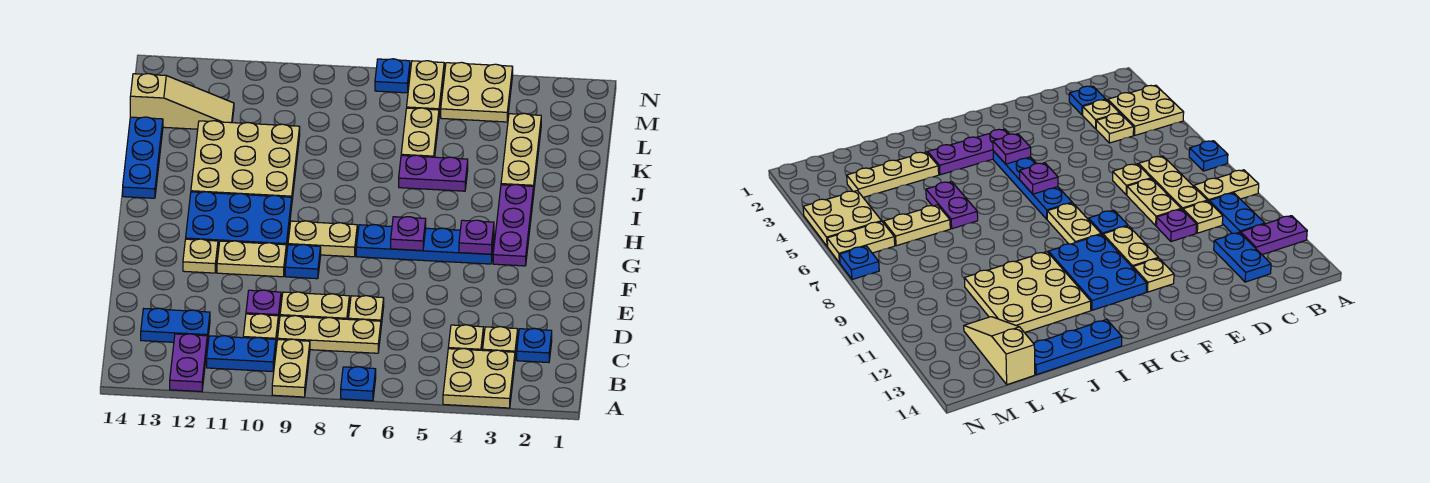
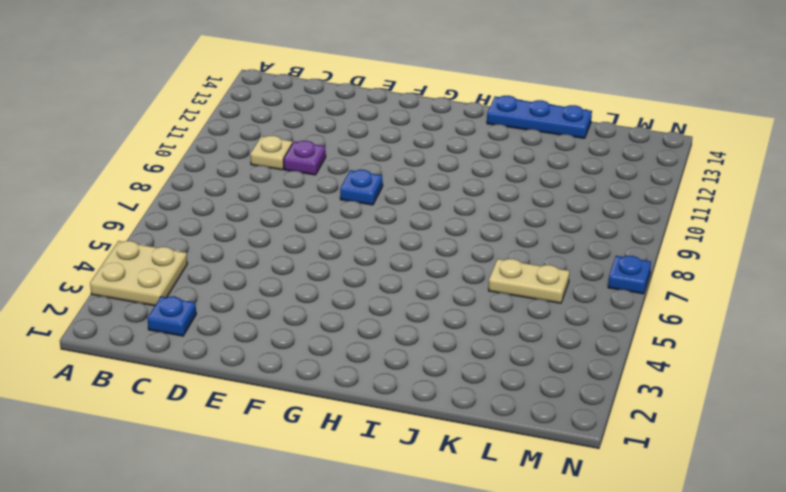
none -> blue plate A7 level 1
none -> tan plate A9:B9 level 1
none -> purple plate A12:B12 level 1
none -> blue plate B10:B11 level 1

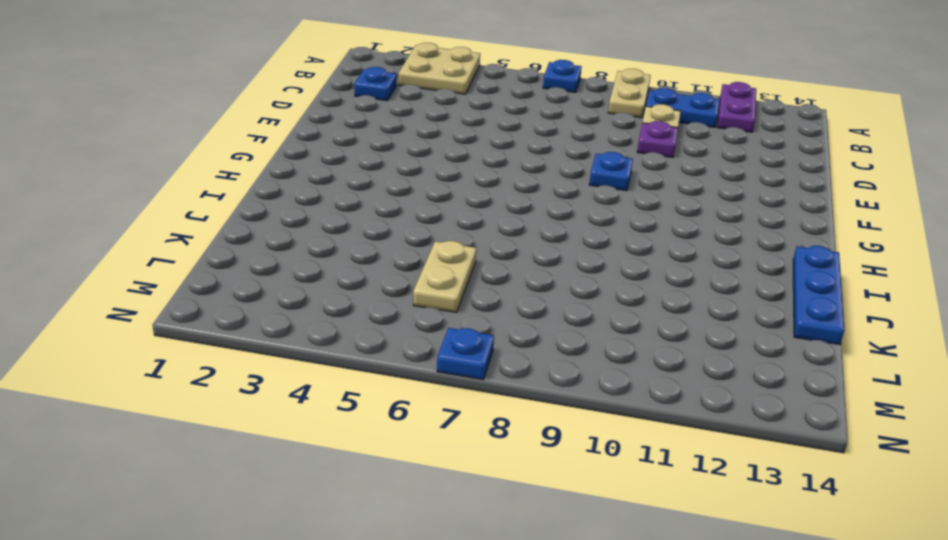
none -> tan plate C3 level 1
none -> tan plate C4 level 1
none -> tan plate C7:C9 level 1
none -> blue plate C12:C13 level 1

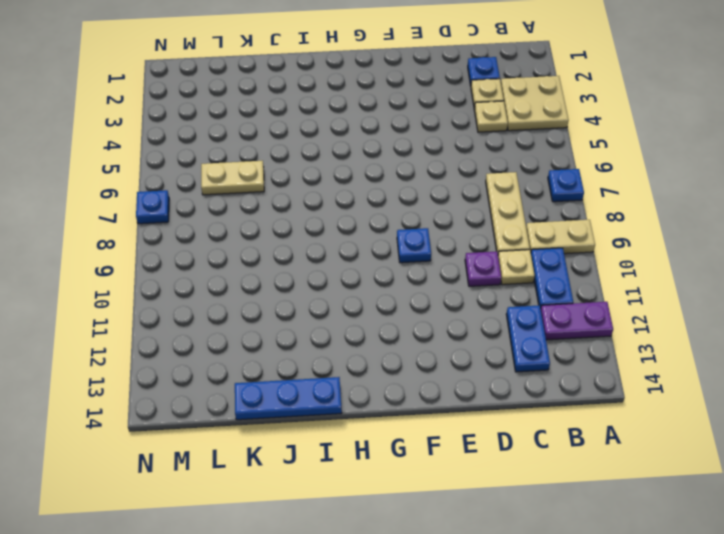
none -> tan plate D7 level 1
none -> tan plate D8:D9 level 1
none -> tan plate F10:F11 level 1
none -> tan plate F12 level 1

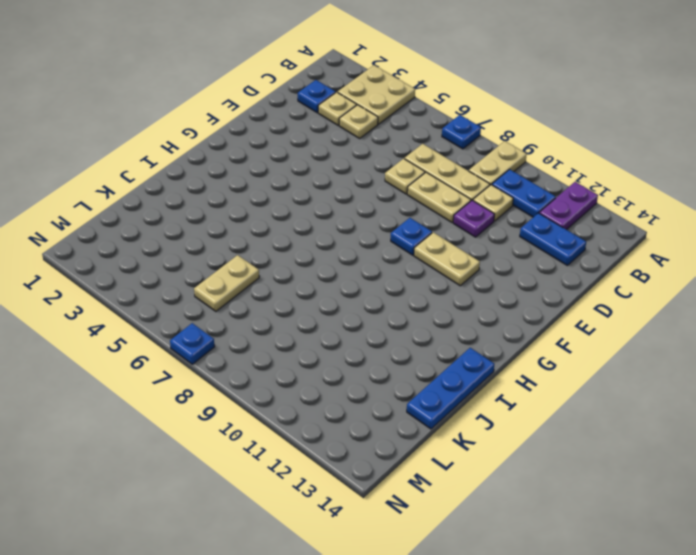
none -> tan plate F12 level 1
none -> purple plate G3:I3 level 1
none -> blue plate G4:G7 level 1
none -> tan plate G8:G9 level 1

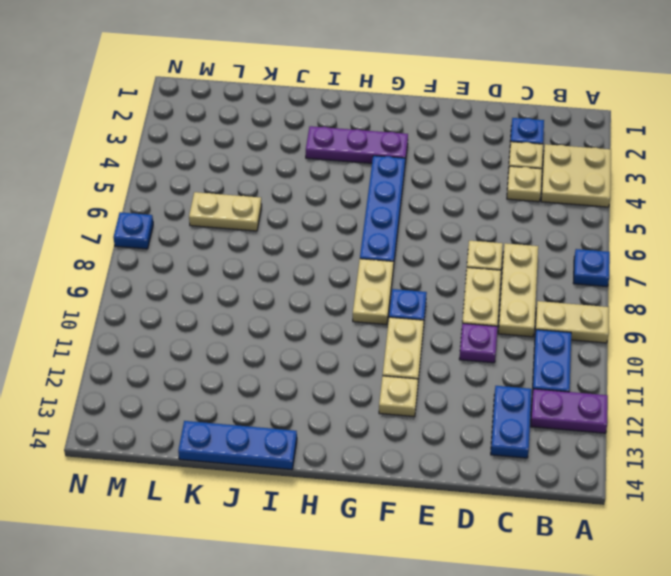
none -> tan plate C10 level 1
none -> blue plate G10:H12 level 1
none -> tan plate I10:K12 level 1
none -> tan plate J3:L3 level 1

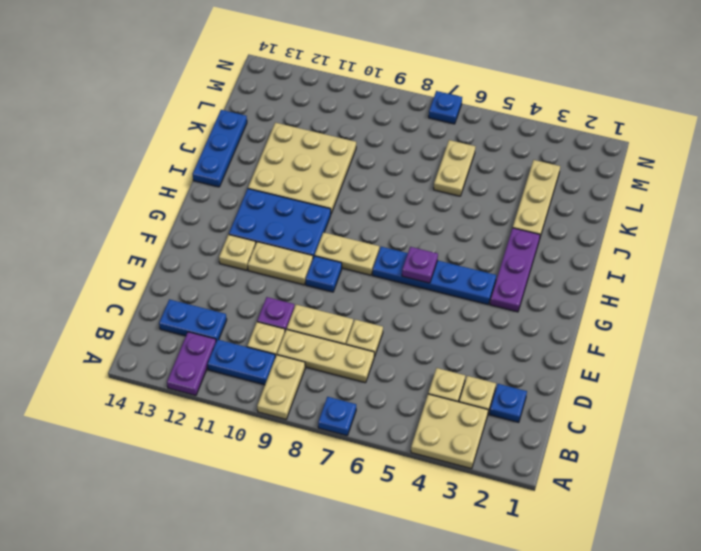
none -> purple plate J5:J6 level 1
none -> tan slope L12:L14 level 1 top 14
none -> tan plate M4:N5 level 1
none -> tan plate M6:N6 level 1

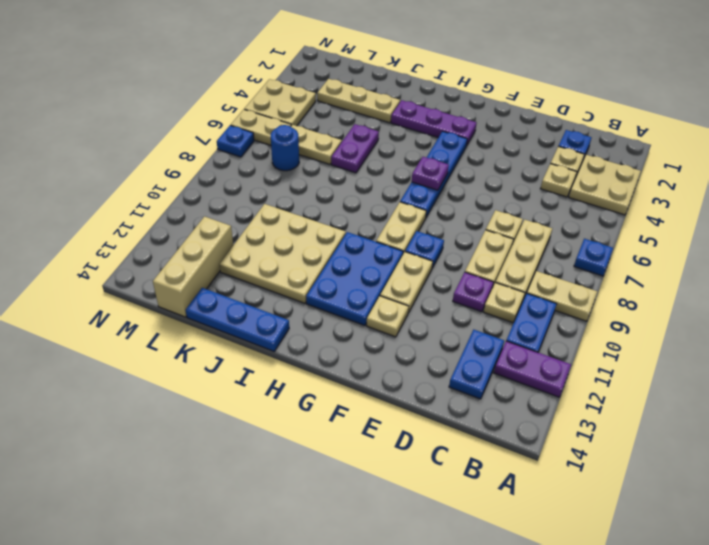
blue round brick L7 level 1 -> none
tan brick L12:L14 level 1 -> tan slope L12:L14 level 1 top 14
none -> purple plate G4 level 2

